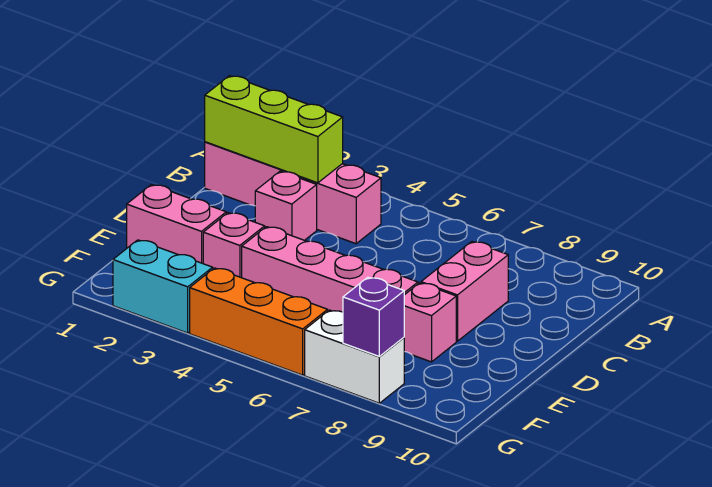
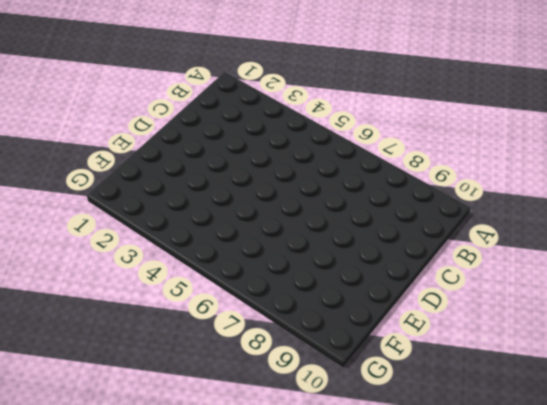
none -> pink brick B1:B4 level 1
none -> pink brick C3 level 1
none -> pink brick C8:D8 level 1

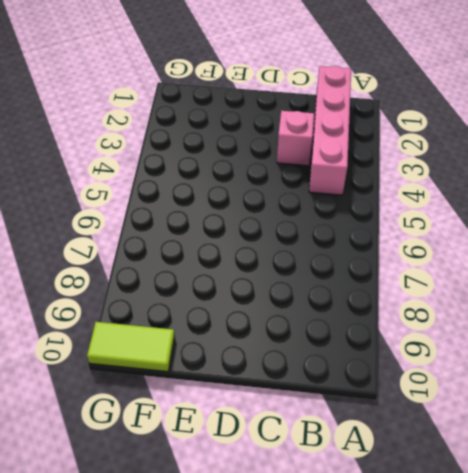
lime tile F10:G10 level 1 -> none
none -> pink brick C8:D8 level 1
none -> pink brick E1:E2 level 1
none -> pink brick E3 level 1

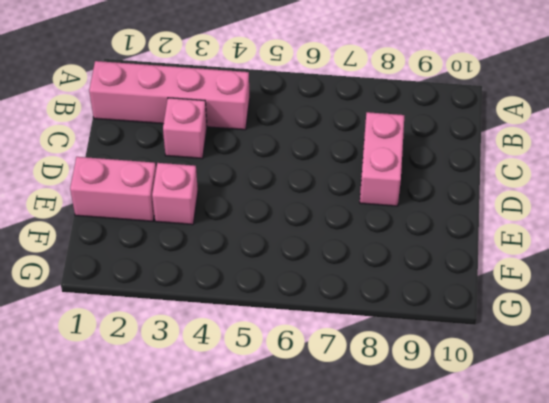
none -> pink brick E4:E7 level 1
none -> pink brick E8 level 1
none -> cyan brick G2:G3 level 1

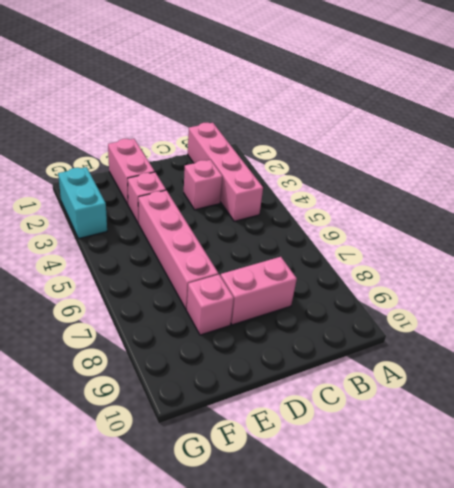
none -> orange brick G4:G6 level 1
none -> white brick G7:G8 level 1
none -> lime brick B1:B3 level 2

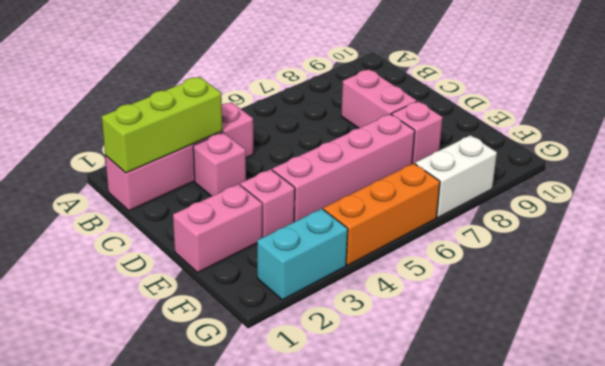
none -> purple brick G8 level 2

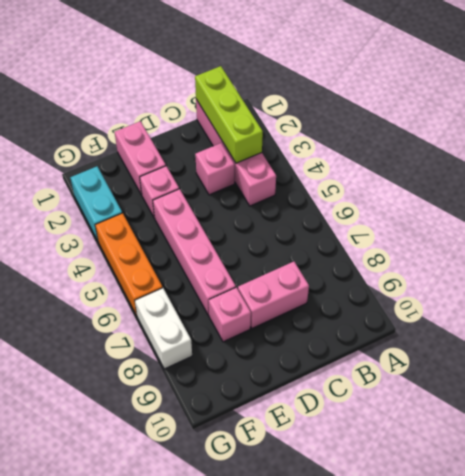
none -> purple brick G8 level 2

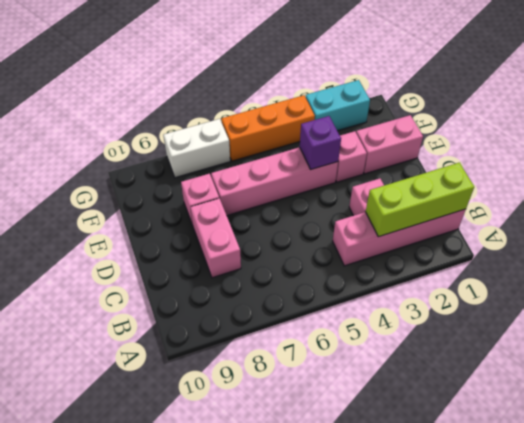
purple brick E4 level 2 -> purple brick G8 level 2

